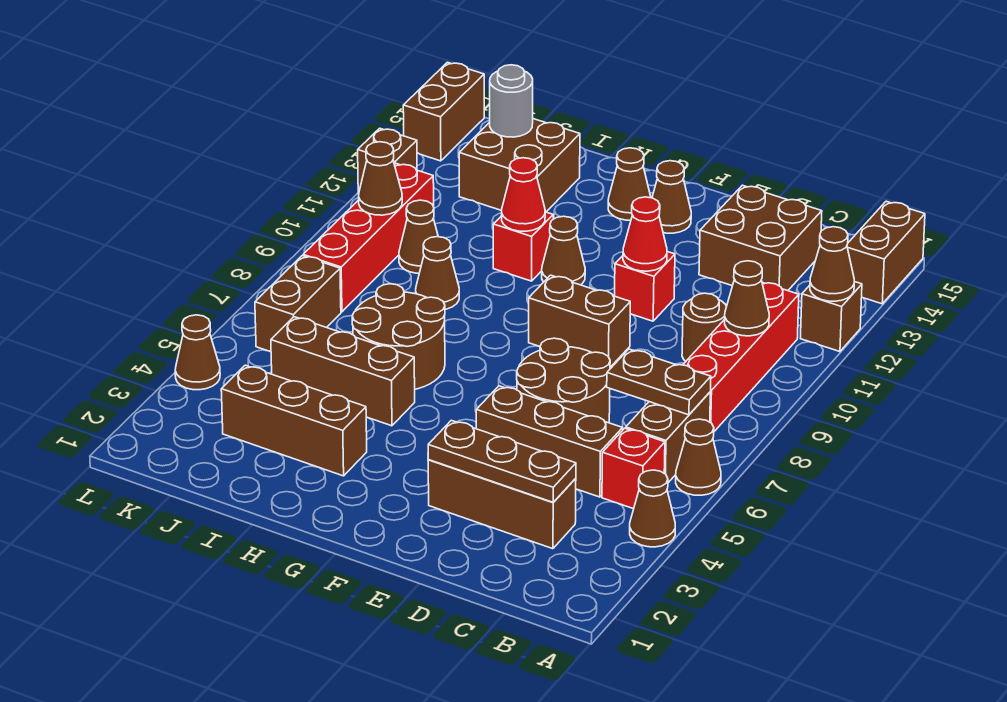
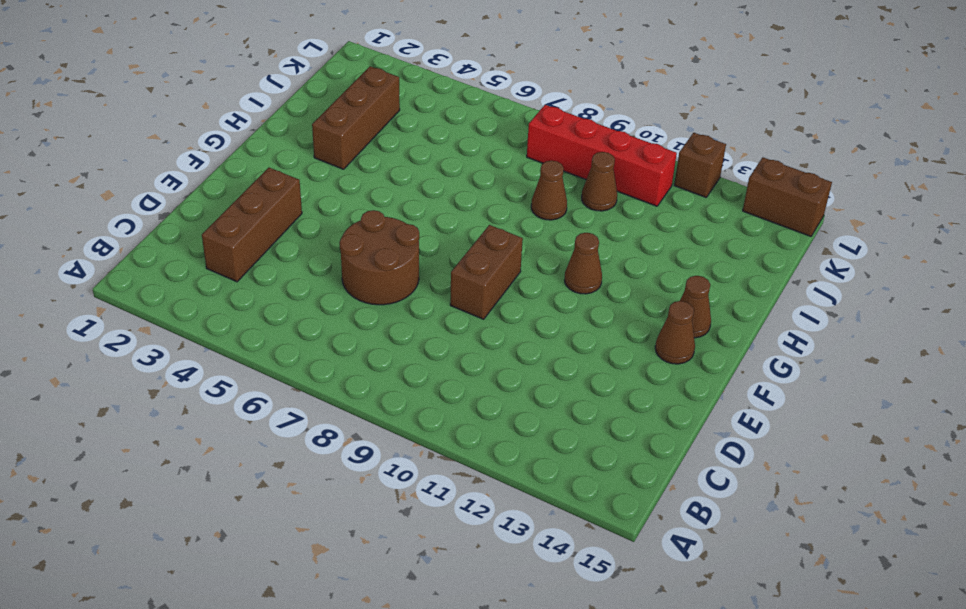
none -> brown cone A4 level 1
none -> brown cone A6 level 1
none -> brown brick A12 level 1
none -> brown brick A14:A15 level 1

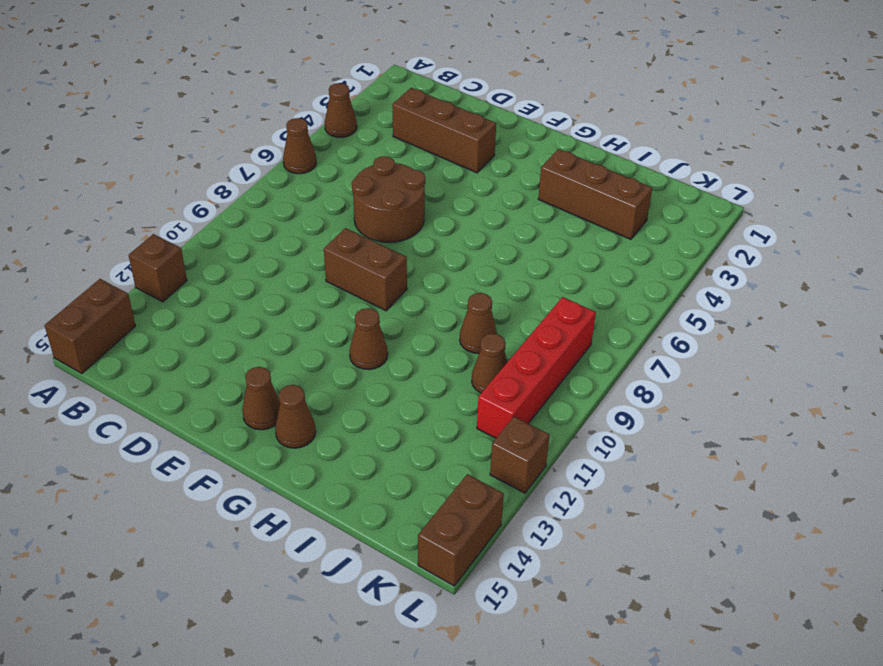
none -> red brick B5 level 1
none -> brown brick B6:B7 level 1
none -> red brick B8:B11 level 1
none -> brown brick C5:E5 level 1

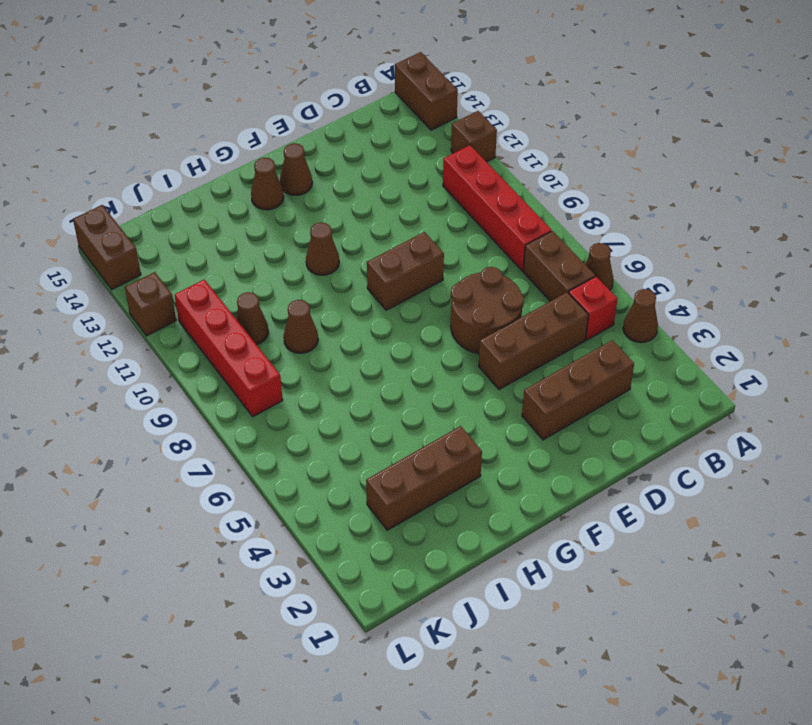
none -> brown round brick C10 level 1
none -> brown brick C13:D14 level 1
none -> red brick E11 level 1
none -> brown brick H5:J5 level 1

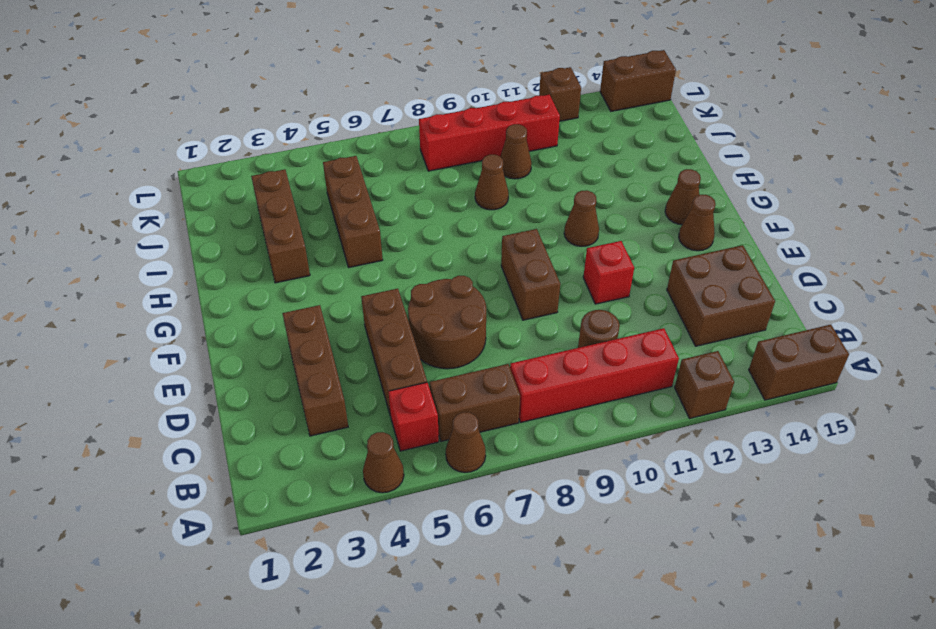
none -> brown round brick H6:I7 level 1
none -> red brick H11 level 1
none -> brown brick I13:J14 level 1
none -> brown brick K6:K7 level 1

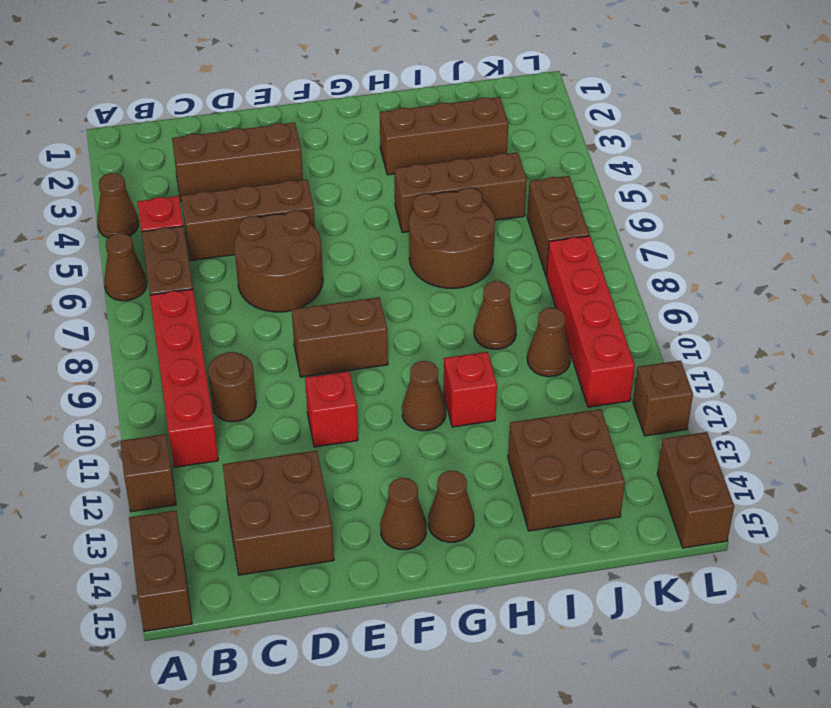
none -> brown cone L4 level 1
none -> brown cone A12 level 2
none -> brown plate B7:C7 level 2
none -> brown cone B10 level 2

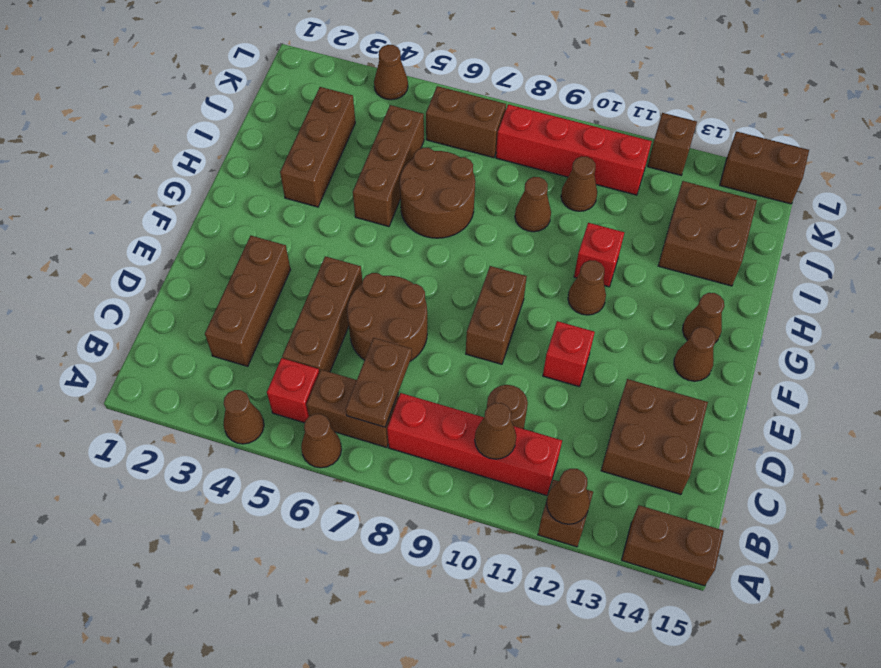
none -> brown plate C3:E3 level 2
none -> red cone E11 level 2
none -> red cone H11 level 2
none -> grey round brick J14 level 2

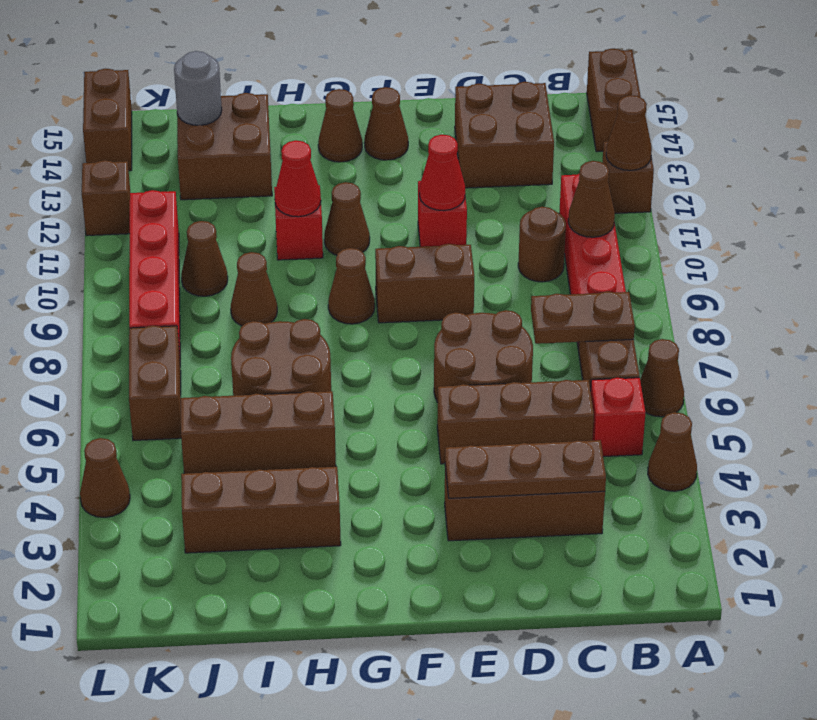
brown cone G9 level 1 -> brown cone K10 level 2

